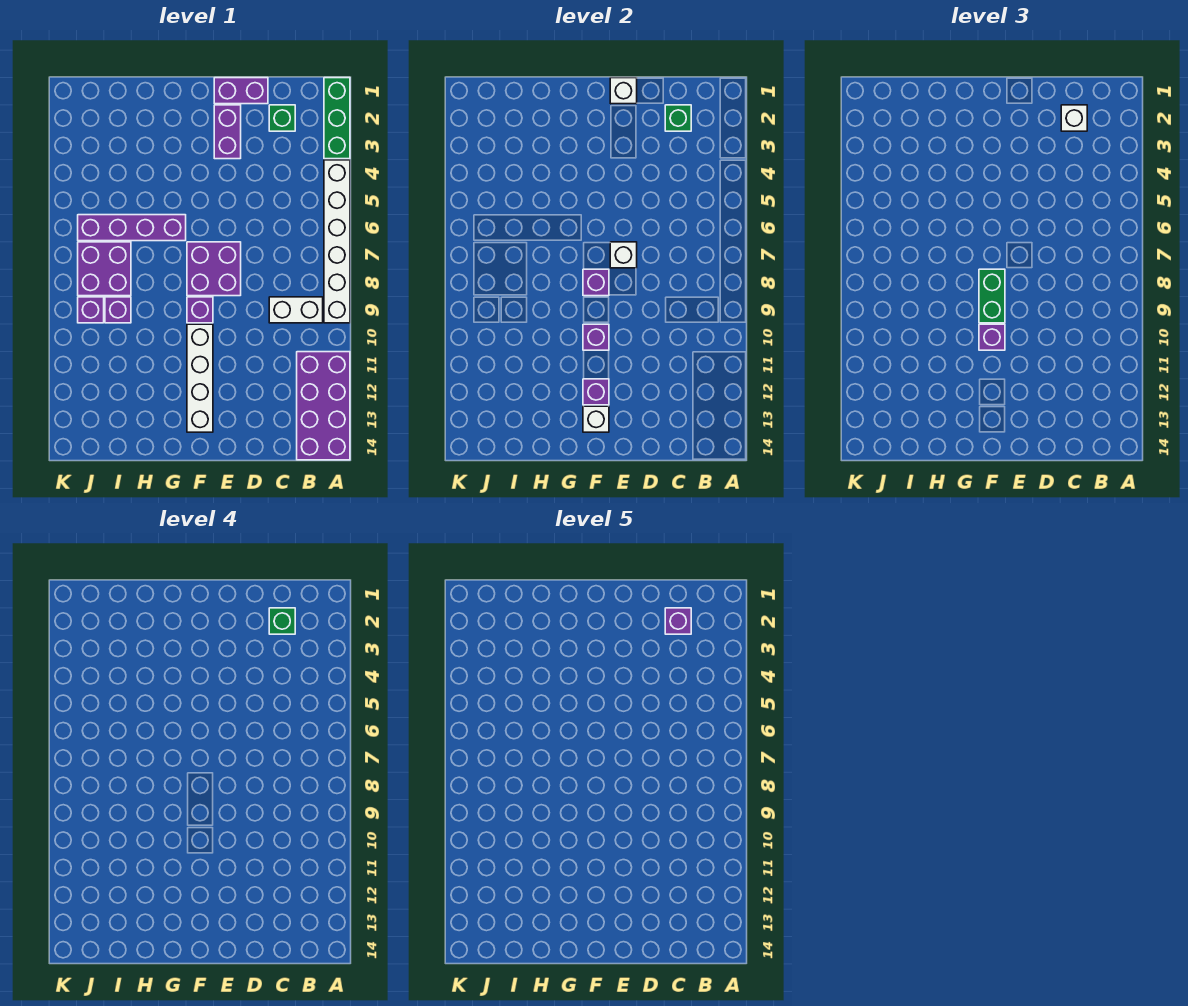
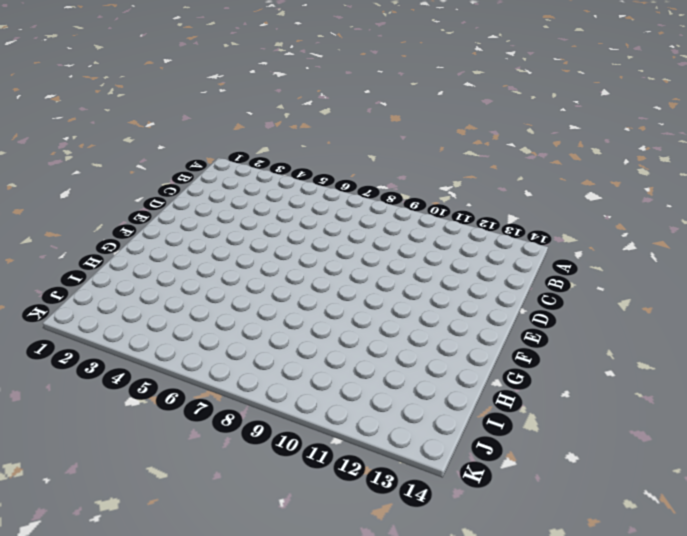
none -> green brick A1:A3 level 1
none -> white brick A4:A9 level 1
none -> purple brick A11:B14 level 1

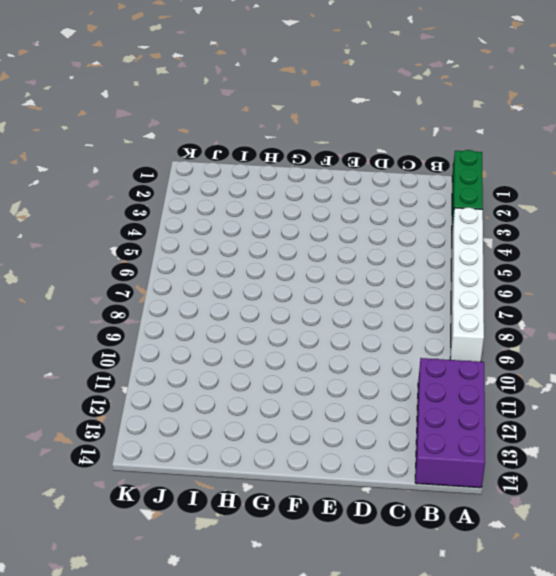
none -> white brick B9:C9 level 1
none -> green brick C2 level 1
none -> purple brick D1:E1 level 1

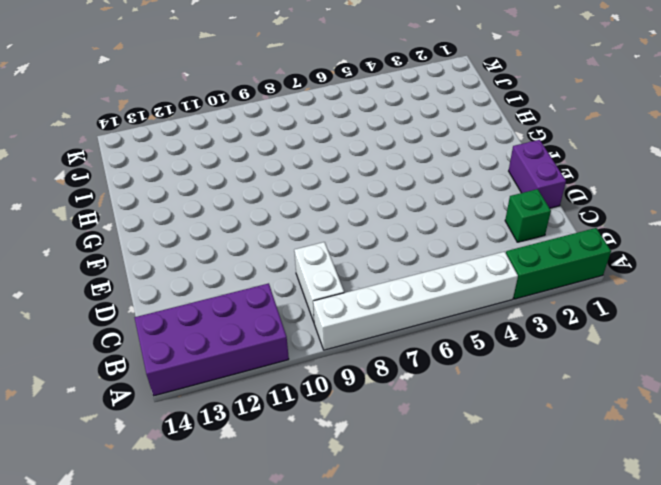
none -> purple brick E2:E3 level 1
none -> purple brick E7:F8 level 1
none -> purple brick F9 level 1

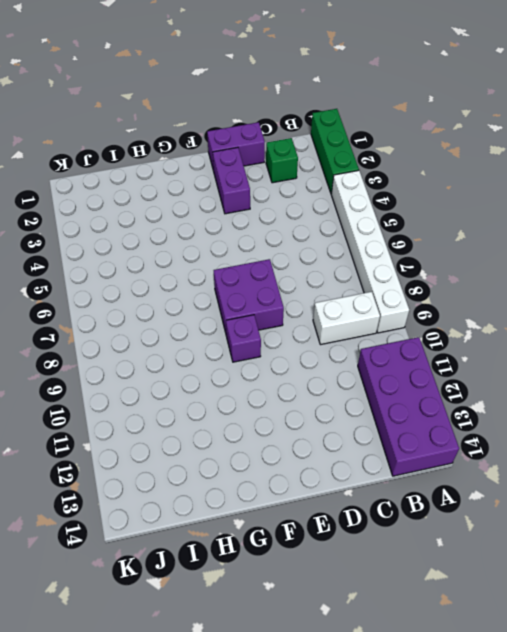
none -> white brick F10:F13 level 1
none -> purple brick G6:J6 level 1
none -> purple brick I7:J8 level 1

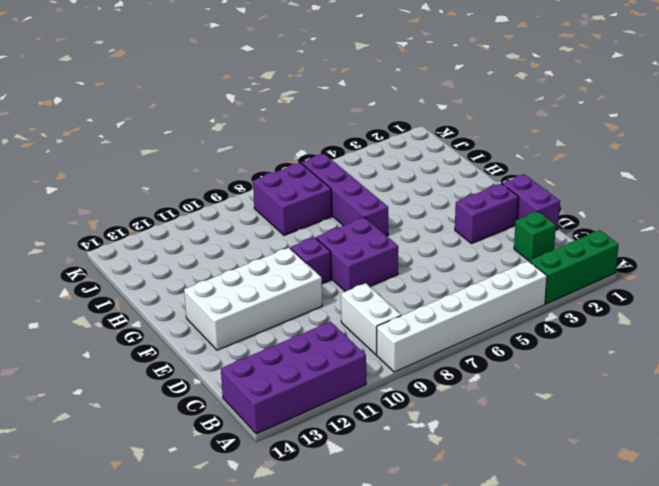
white brick E10:F13 level 1 -> white brick F10:F13 level 1
none -> purple brick I9 level 1
none -> purple brick J9 level 1
none -> green brick C2 level 2

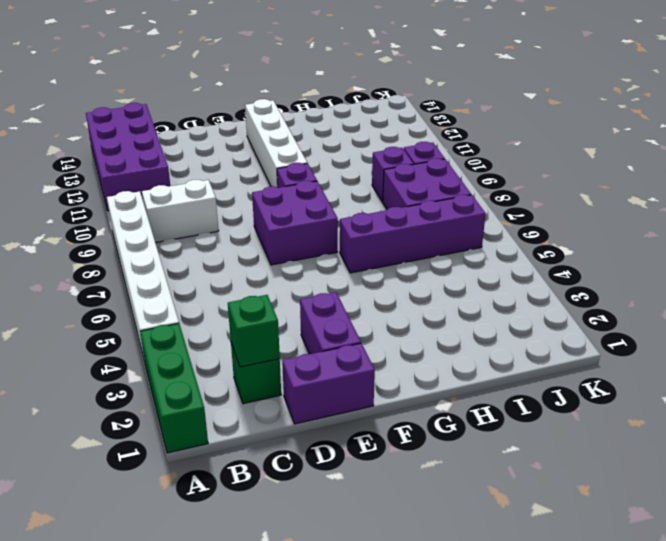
none -> white brick E1 level 2
none -> white brick E7 level 2
none -> purple brick F8 level 2

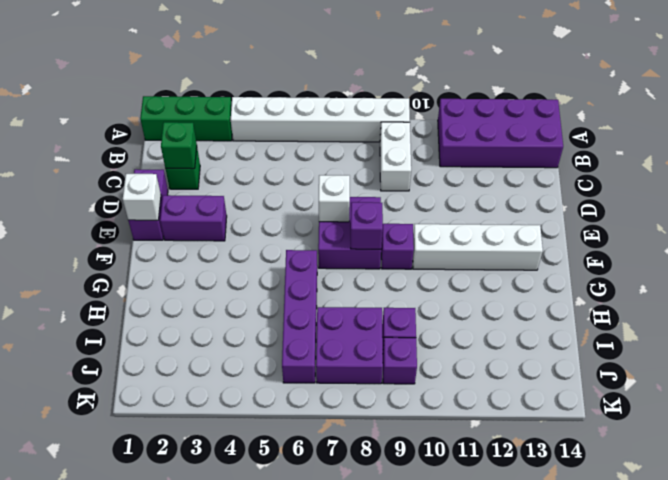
none -> purple brick F10 level 2
none -> purple brick F12 level 2
none -> white brick F13 level 2

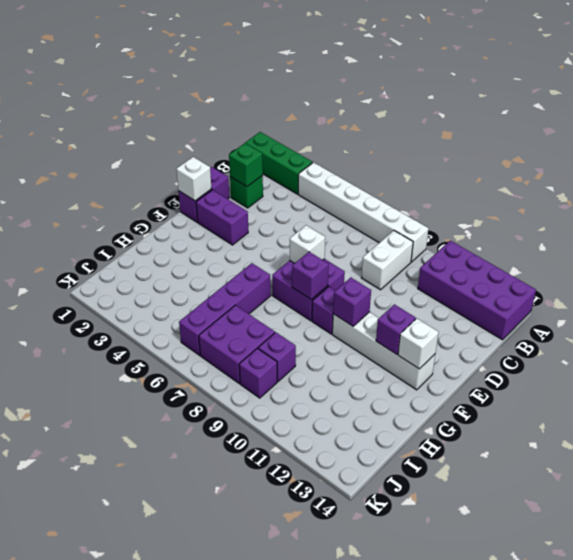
none -> white brick C2 level 3
none -> green brick F8:F9 level 3
none -> purple brick F10 level 3

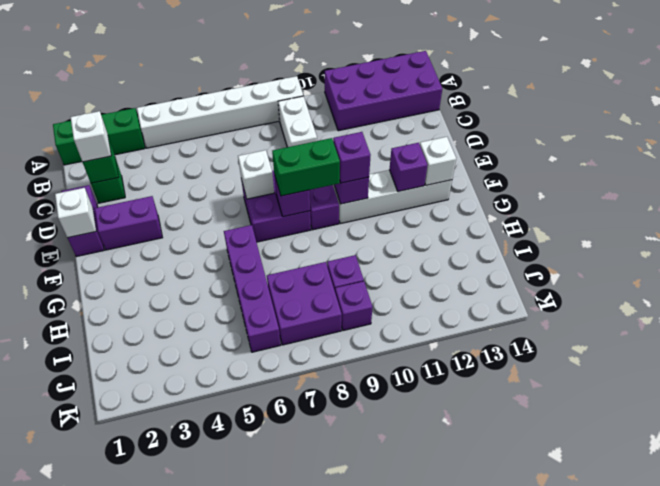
none -> green brick C2 level 4
none -> purple brick C2 level 5

